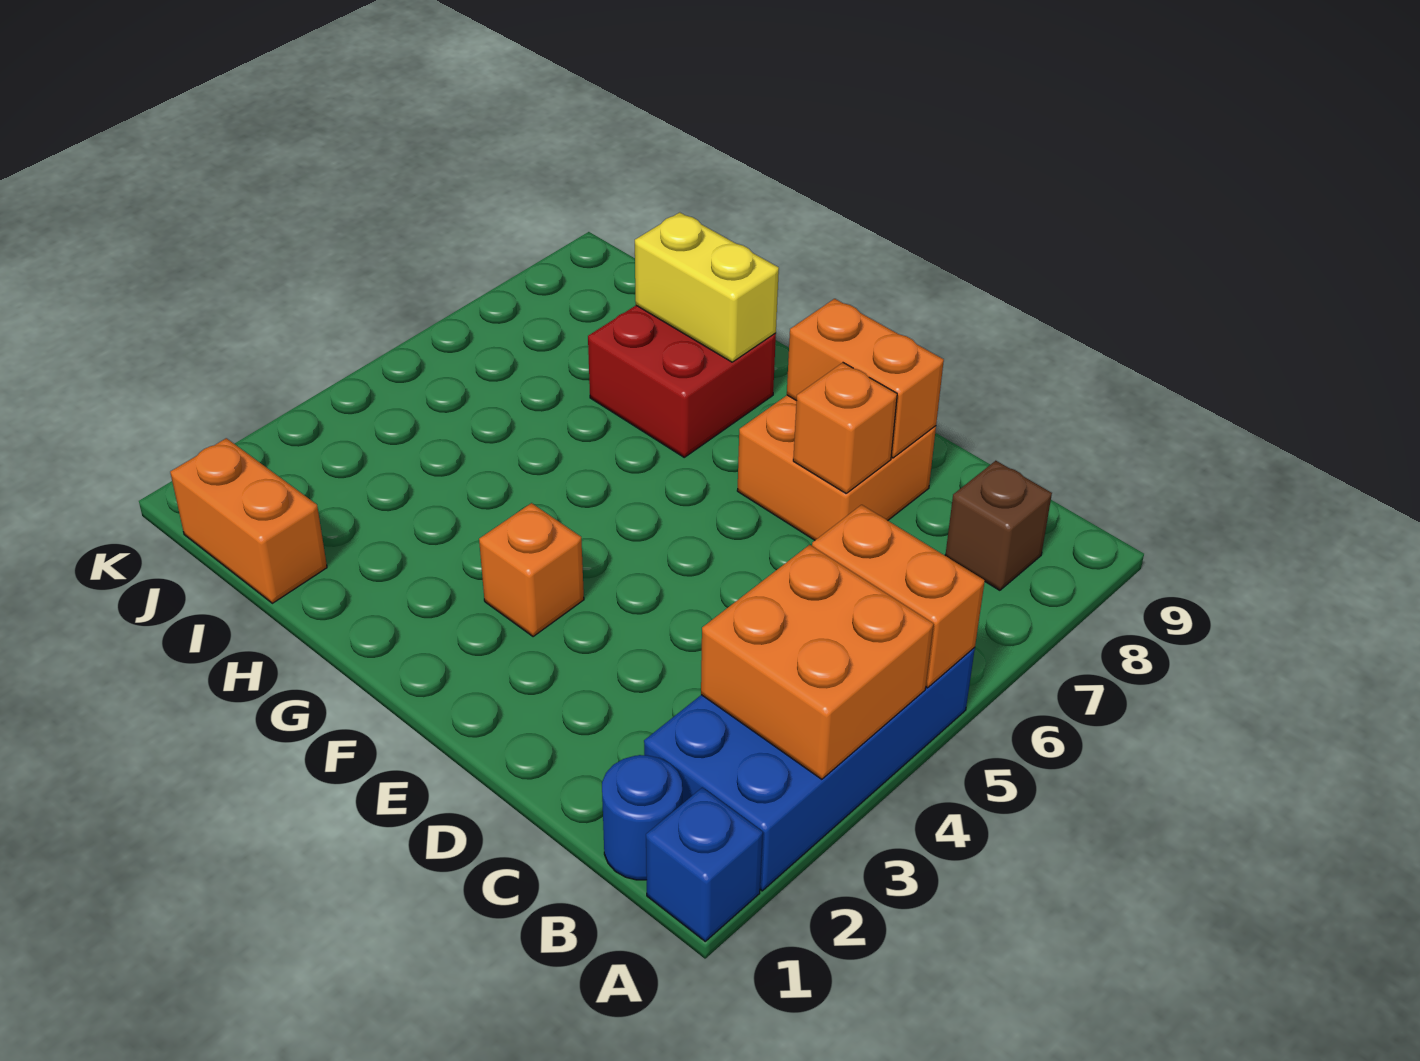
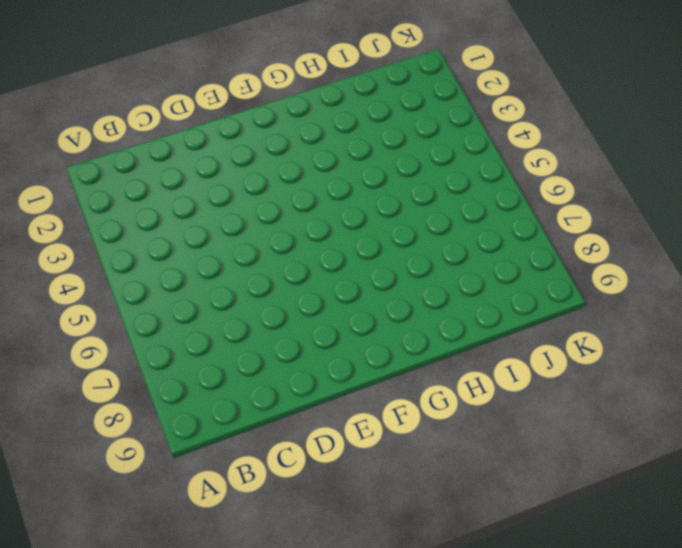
none -> blue brick A1 level 1
none -> blue brick A2:B5 level 1
none -> blue round brick B1 level 1

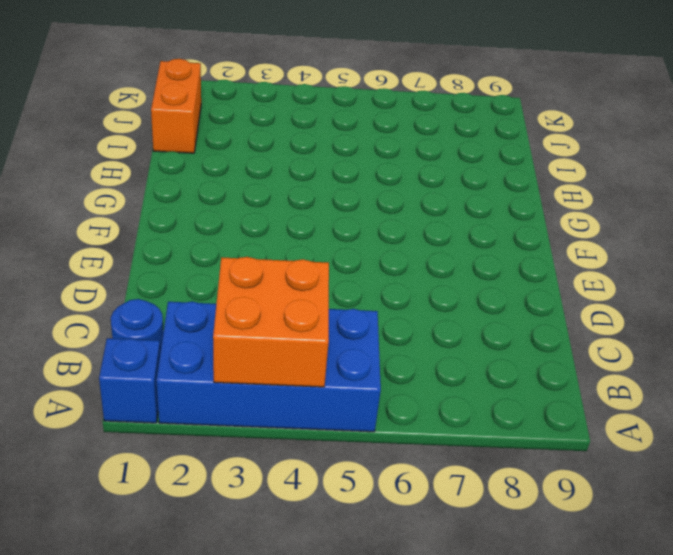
none -> brown brick B8 level 1
none -> orange brick D7:E8 level 1
none -> orange brick F3 level 1

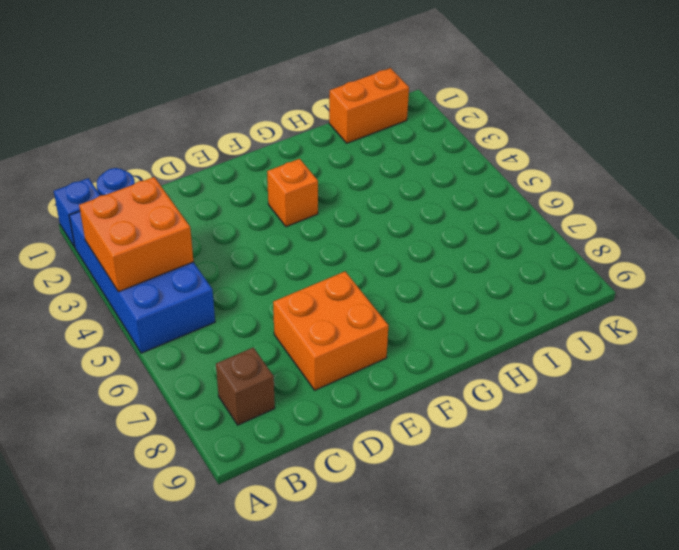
none -> red brick G7:H8 level 1
none -> orange brick A5:B5 level 2
none -> orange brick D7 level 2

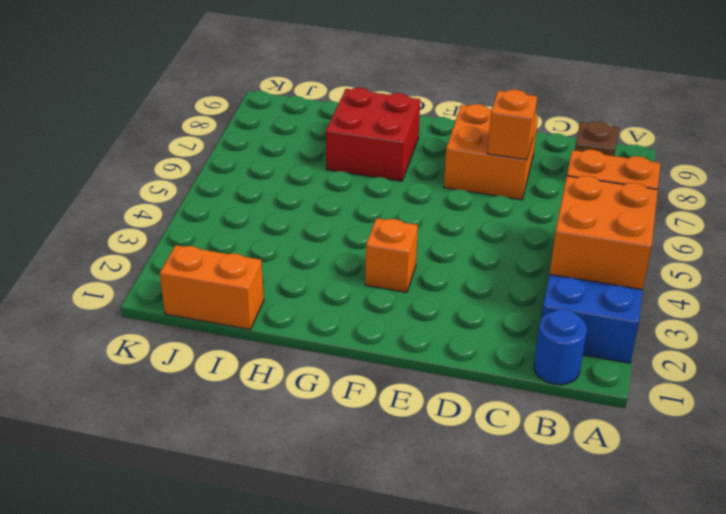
none -> blue brick A1 level 1
none -> orange brick D8:E8 level 2
none -> yellow brick G8:H8 level 2

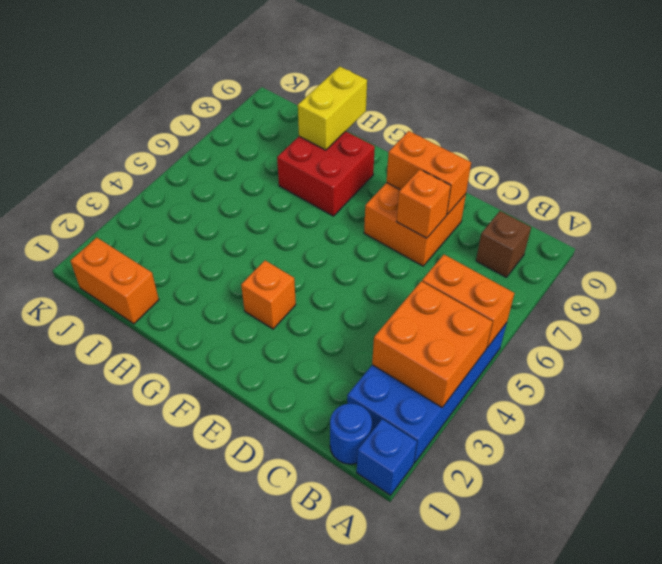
yellow brick H8:H9 level 2 -> yellow brick G8:H8 level 2

